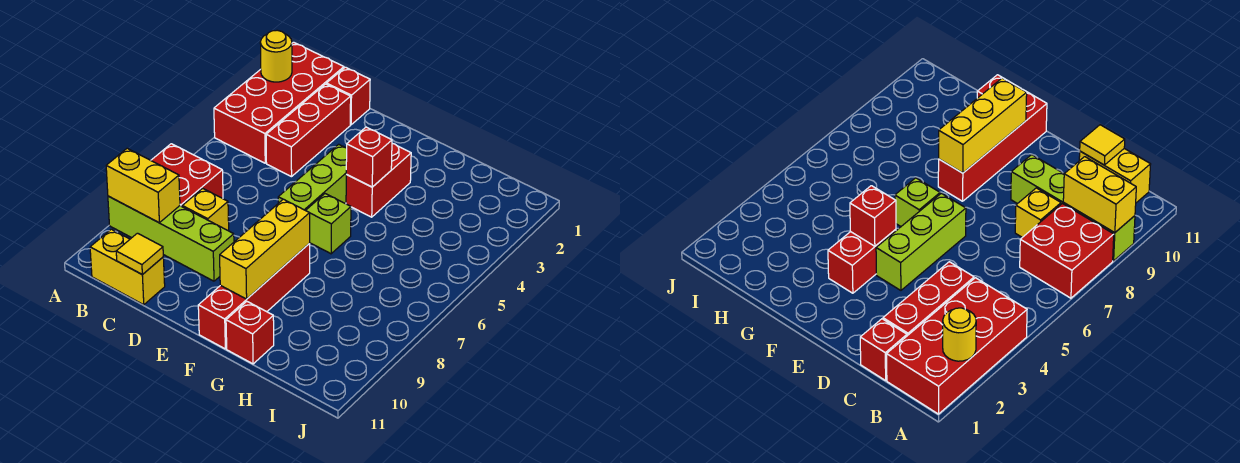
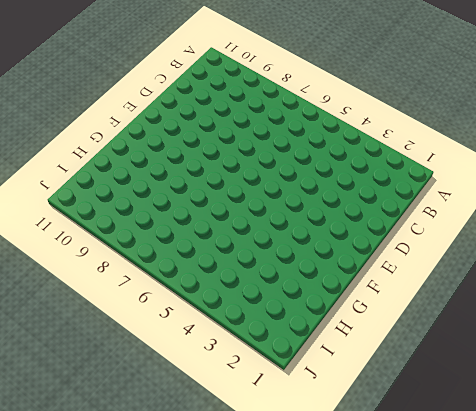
none -> red brick A1:B4 level 1
none -> red brick A7:B8 level 1
none -> lime brick A9:D9 level 1

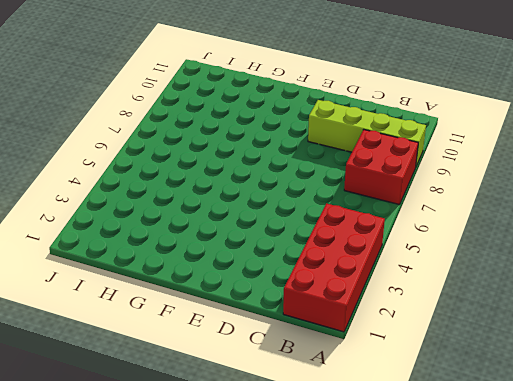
none -> yellow brick B11:C11 level 1
none -> red brick C1 level 1
none -> red brick C2:C4 level 1

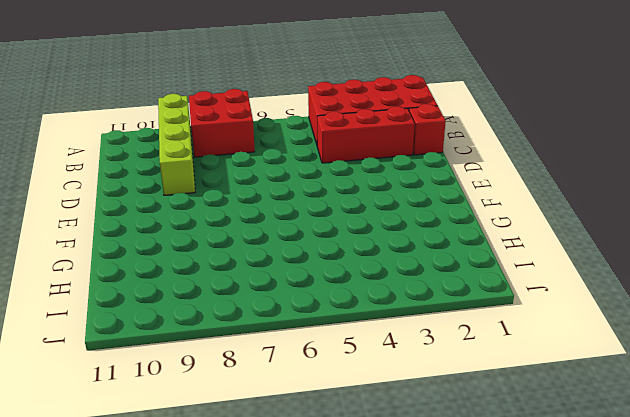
none -> yellow brick B11:C11 level 1
none -> yellow brick C8 level 1
none -> lime brick E4:E6 level 1

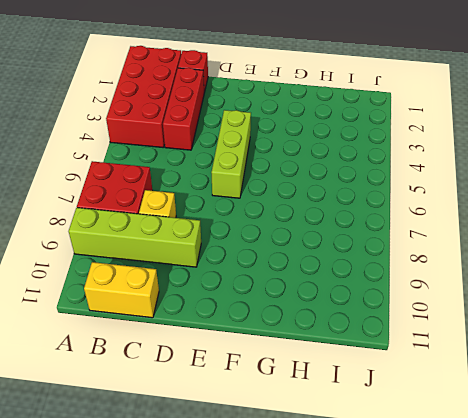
none -> red brick F3:F4 level 1
none -> lime brick F6 level 1
none -> red brick F8:F11 level 1

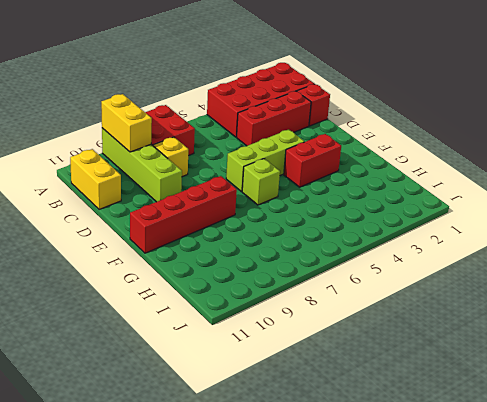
none -> red brick G11 level 1
none -> yellow round brick A2 level 2
none -> yellow tile C11 level 2

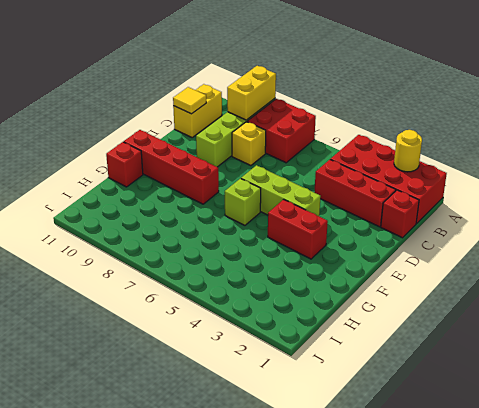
none -> red brick F4 level 2
none -> yellow brick F8:F10 level 2

